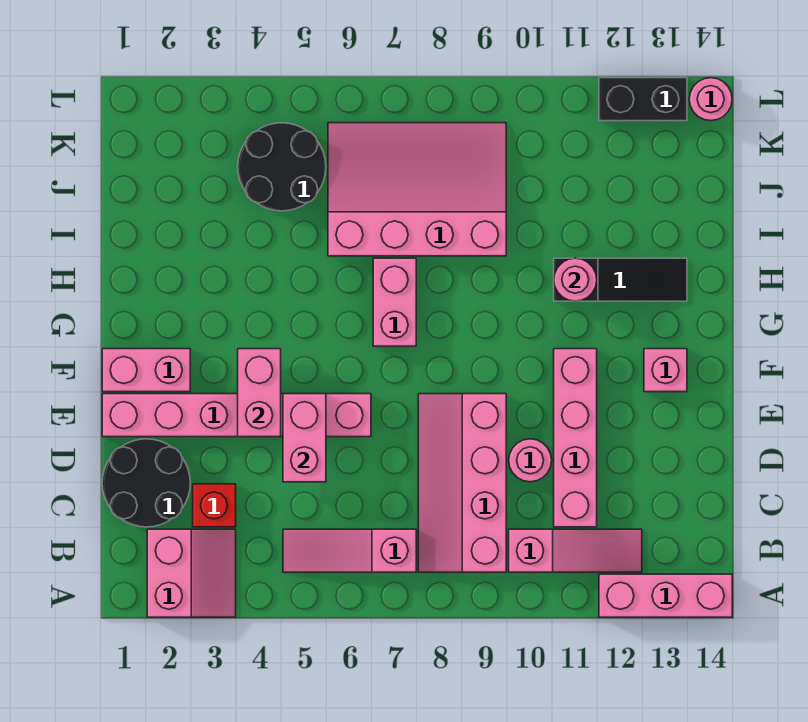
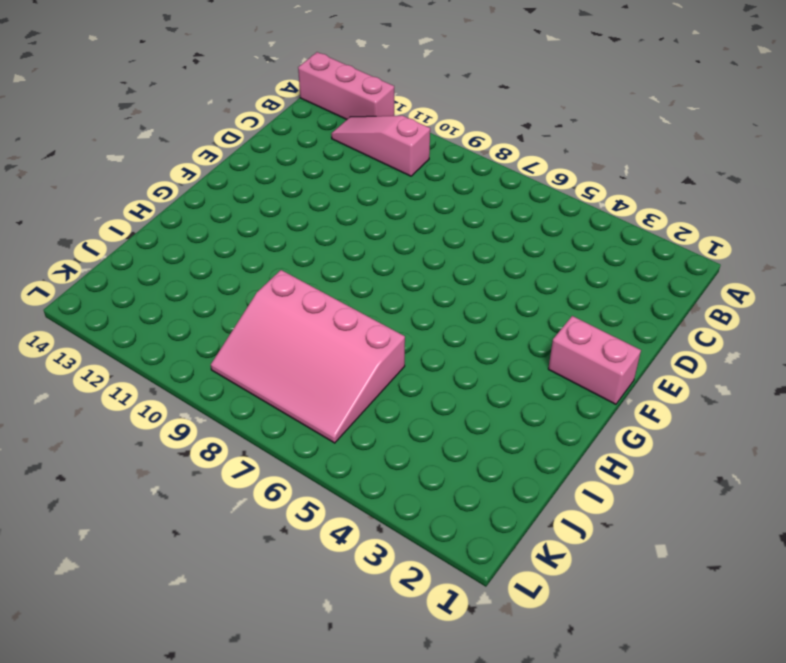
none -> pink slope A2:B3 level 1 top 2
none -> pink slope B5:B7 level 1 top 7
none -> pink slope B8:E9 level 1 top 9

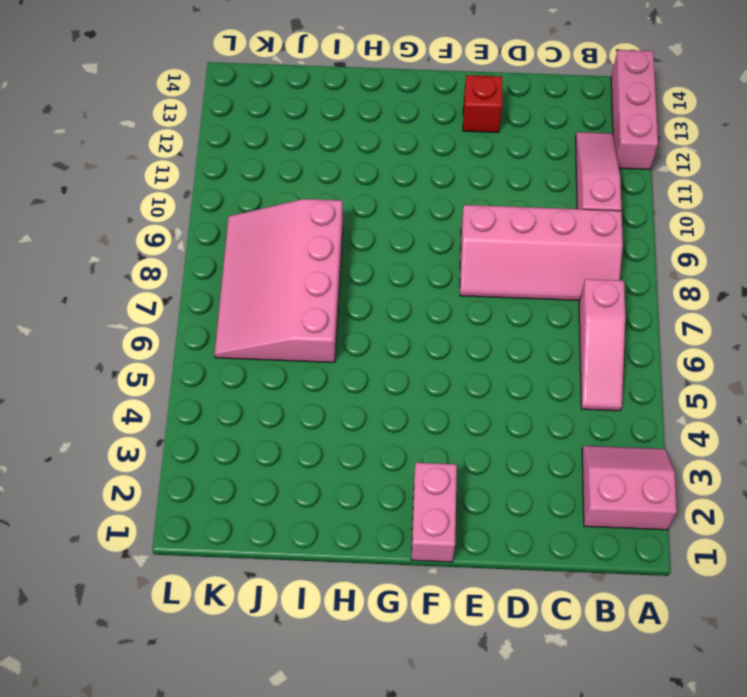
red brick E13 level 1 -> red brick C3 level 1
none -> black round brick C1:D2 level 1
none -> pink brick C11:F11 level 1
none -> pink round brick D10 level 1

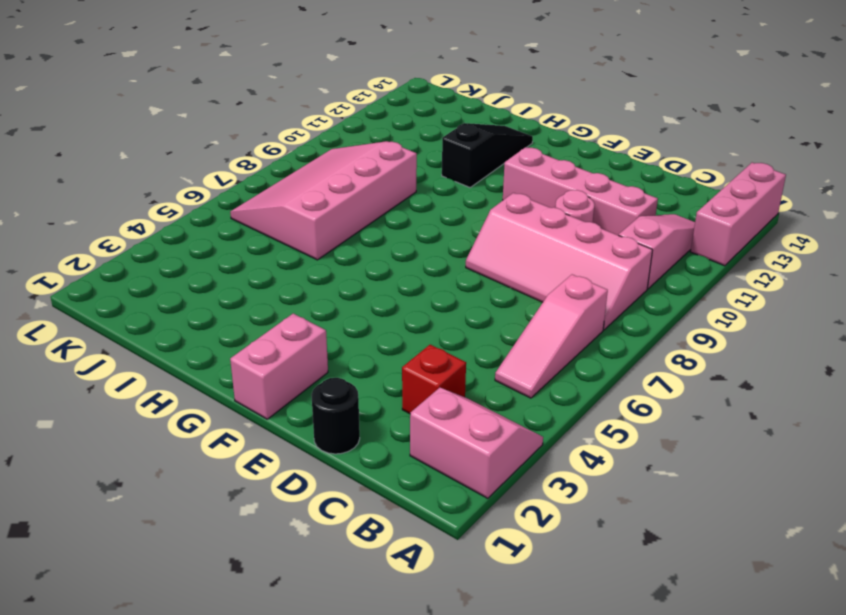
black round brick D1 level 1 -> black round brick C1:D2 level 1
none -> pink brick E1:E6 level 1
none -> pink brick F13 level 1
none -> pink brick G7:H7 level 1

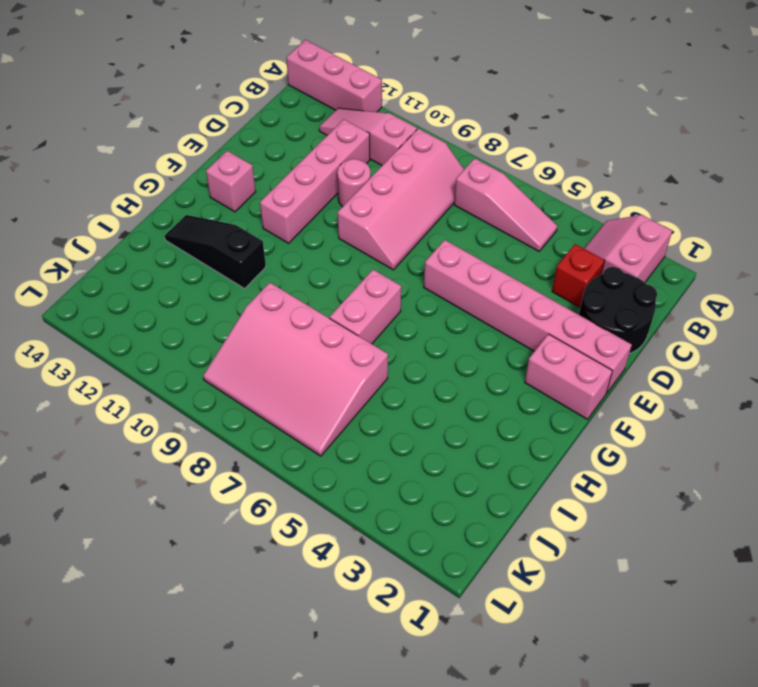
none -> black round brick J4:K5 level 1
none -> black brick L12:L13 level 1
none -> pink round brick L14 level 1

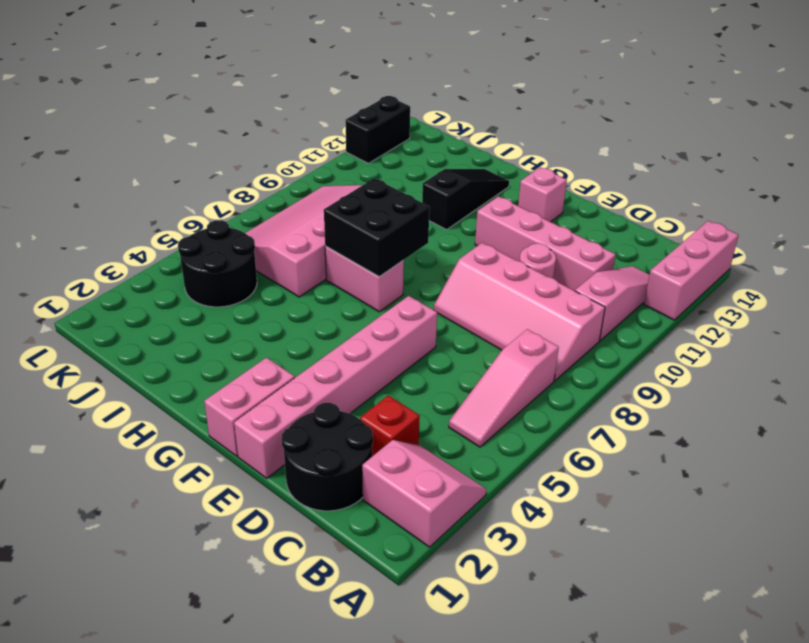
black brick G7:H8 level 2 -> none
none -> pink round brick L14 level 1
none -> pink brick D5:E5 level 2
none -> pink brick E4:F4 level 2

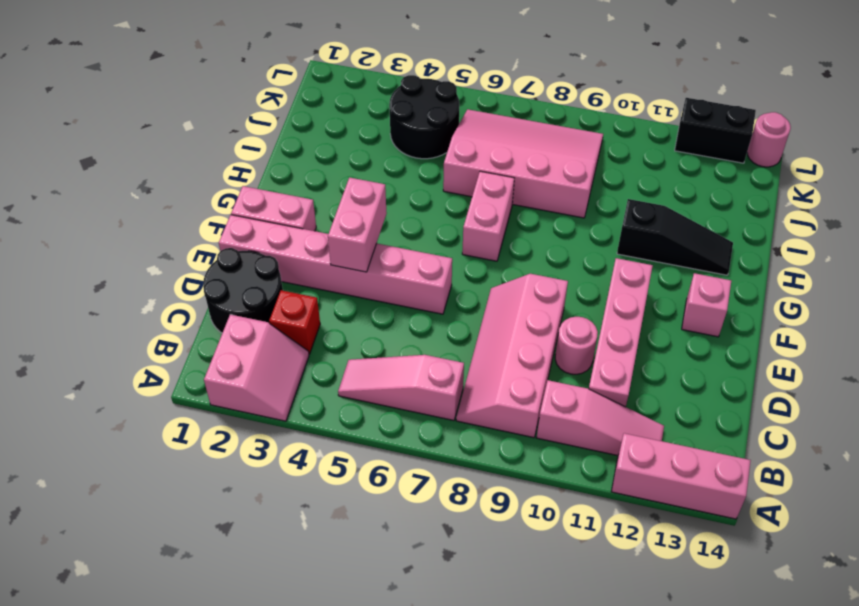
none -> pink brick D5:E5 level 2
none -> pink round brick H11 level 2

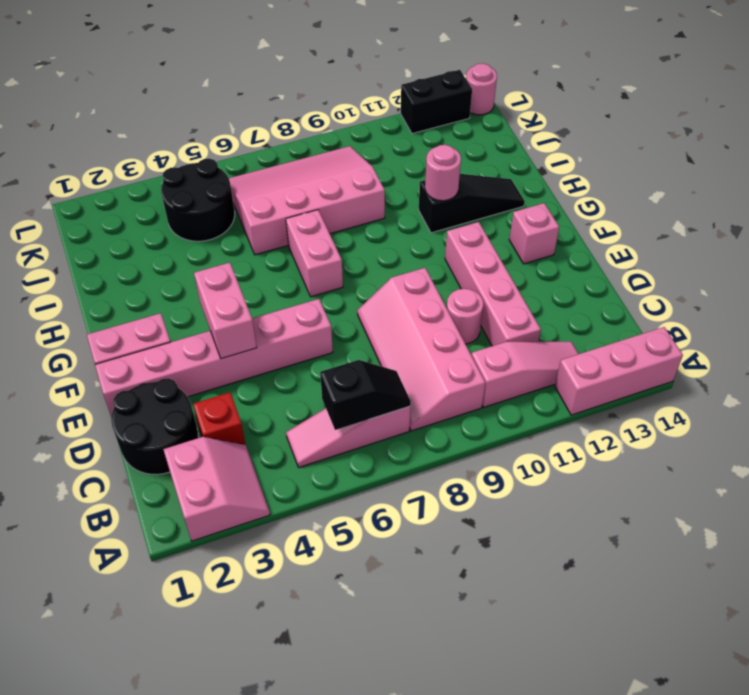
black slope B6:B7 level 2 top 6 -> none
none -> pink brick D5:E5 level 2

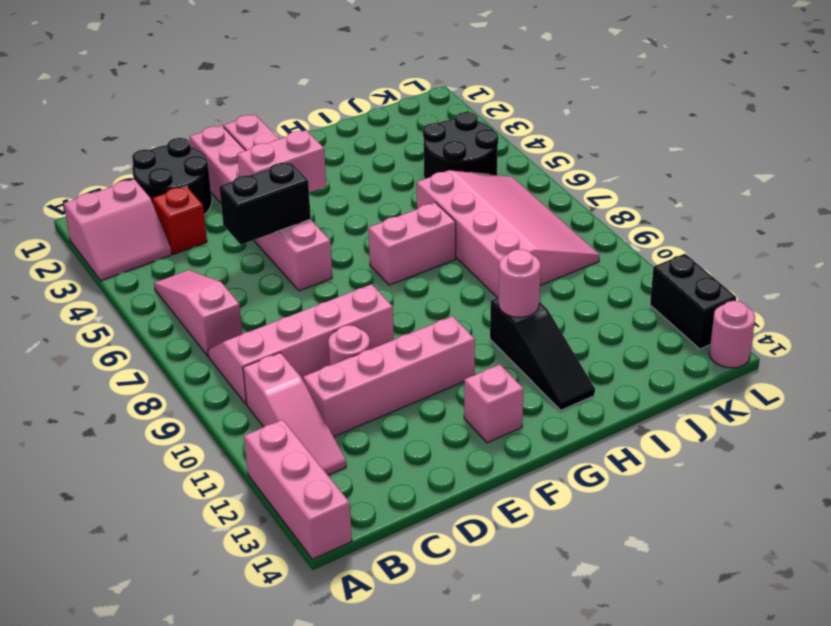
black brick D5:E5 level 2 -> pink brick D5:E5 level 2

